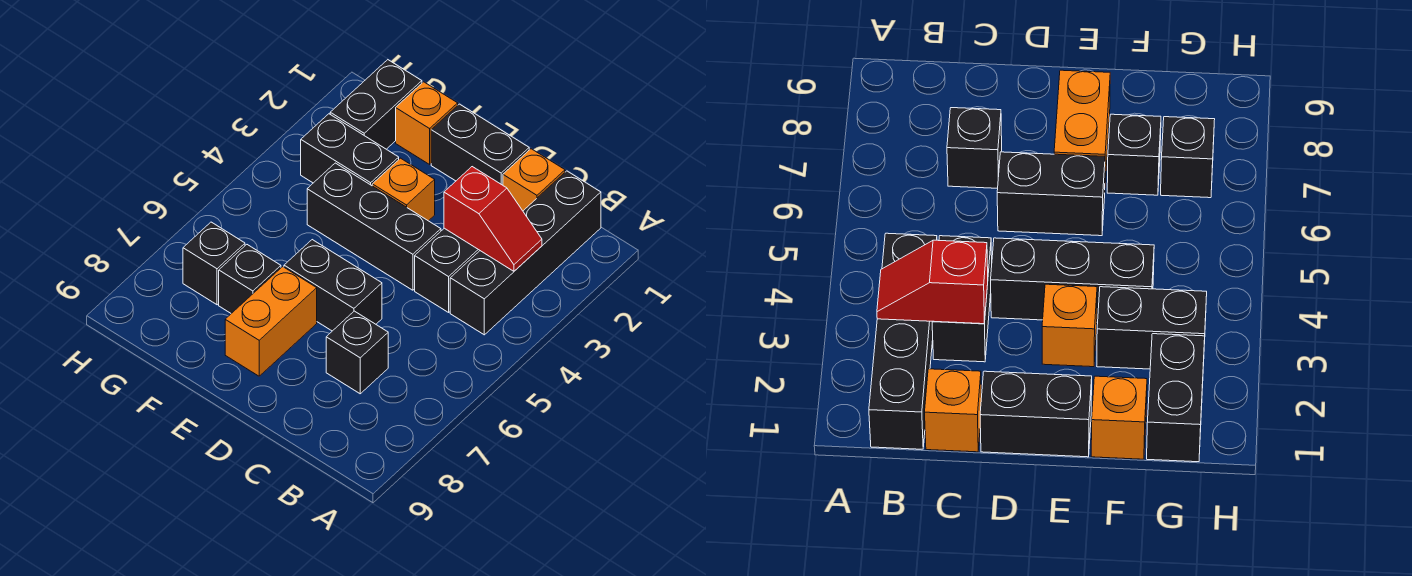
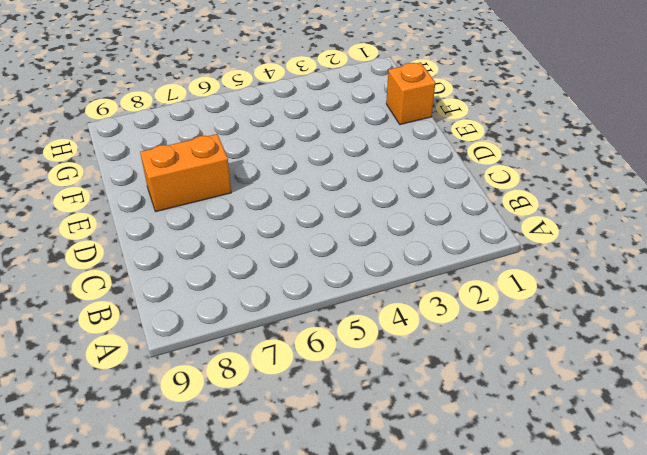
none -> black brick B1:B4 level 1
none -> orange brick C1 level 1
none -> black brick C3:C4 level 1

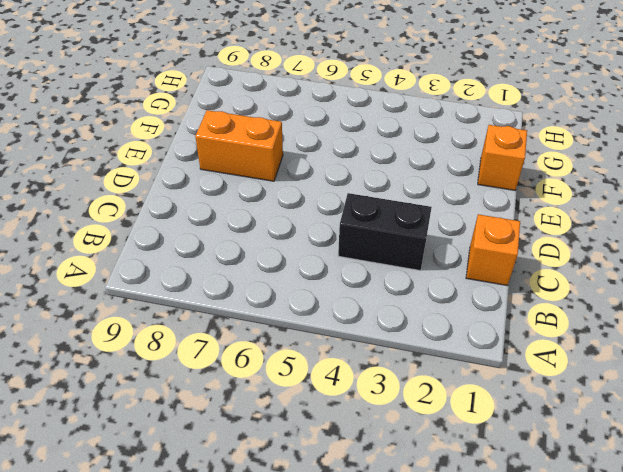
none -> black brick B1:B4 level 1
none -> black brick C7 level 1
none -> black brick D1:E1 level 1

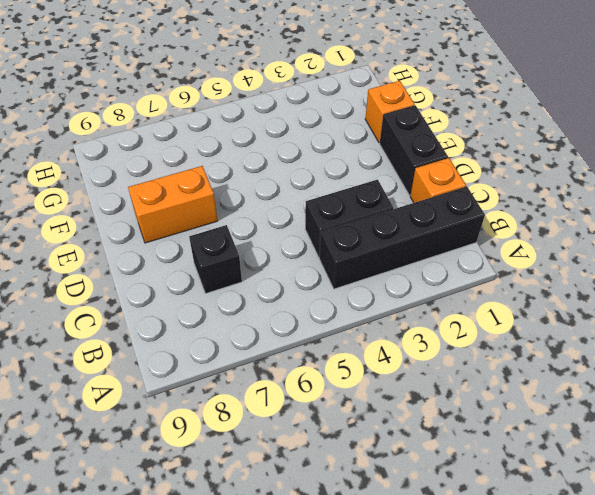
none -> black brick D4:F4 level 1
none -> black brick D6:E6 level 1
none -> orange brick E3 level 1

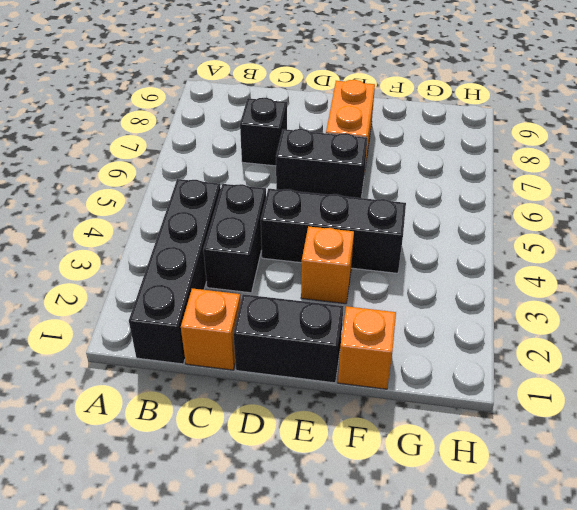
none -> black brick F3:G3 level 1
none -> black brick F7 level 1
none -> black brick G1:G2 level 1

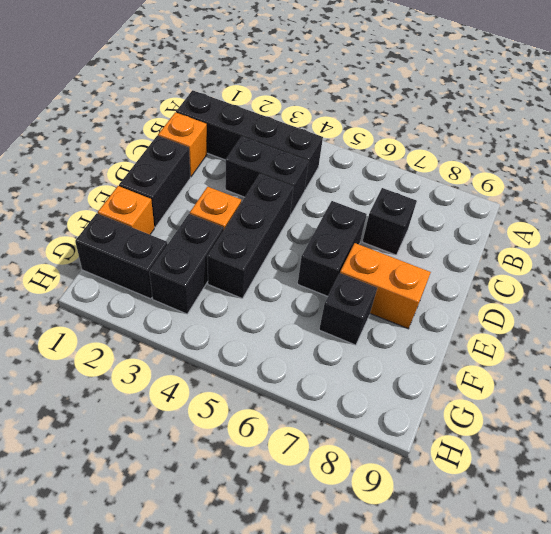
none -> black brick G7 level 1
none -> red slope B3:C3 level 2 top C

